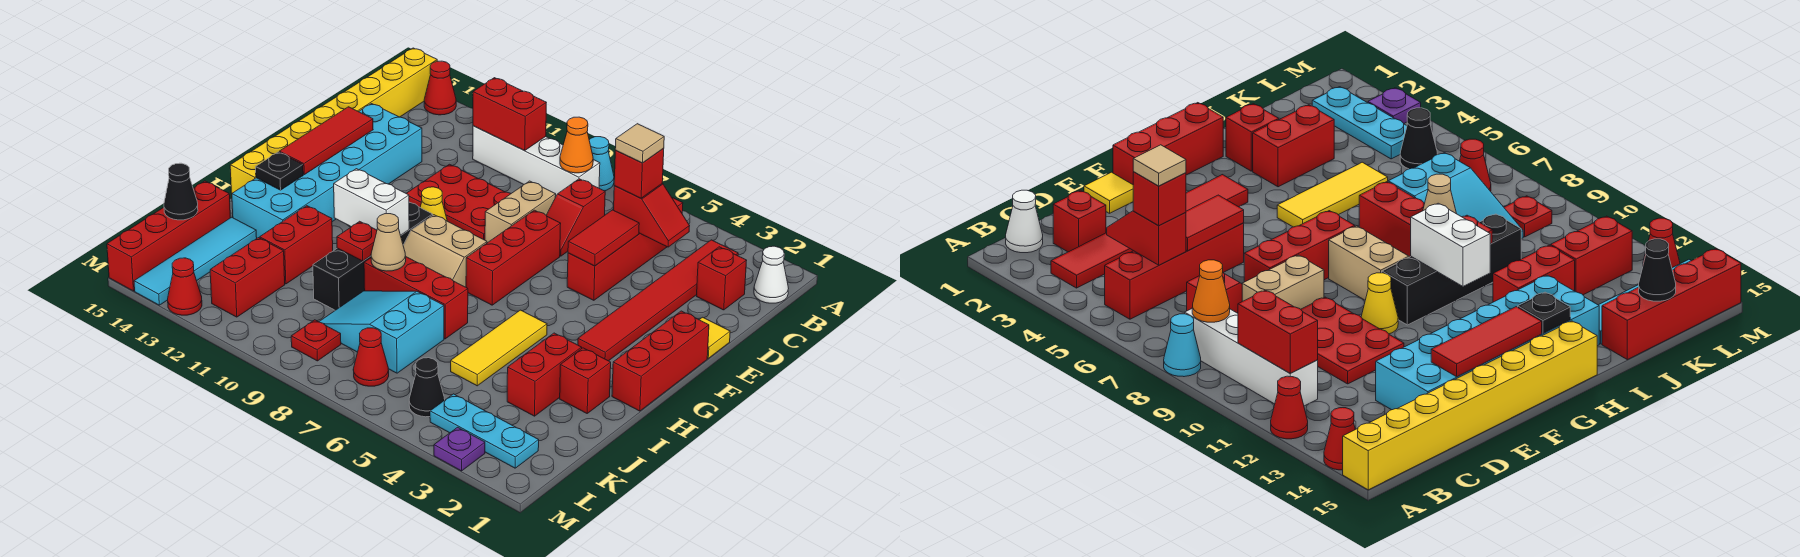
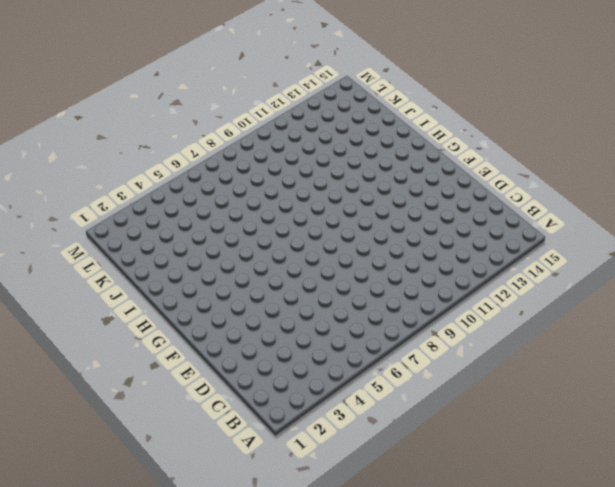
none -> cyan cone A8 level 1
none -> red cone A12 level 1
none -> red cone A14 level 1
none -> yellow brick A15:H15 level 1

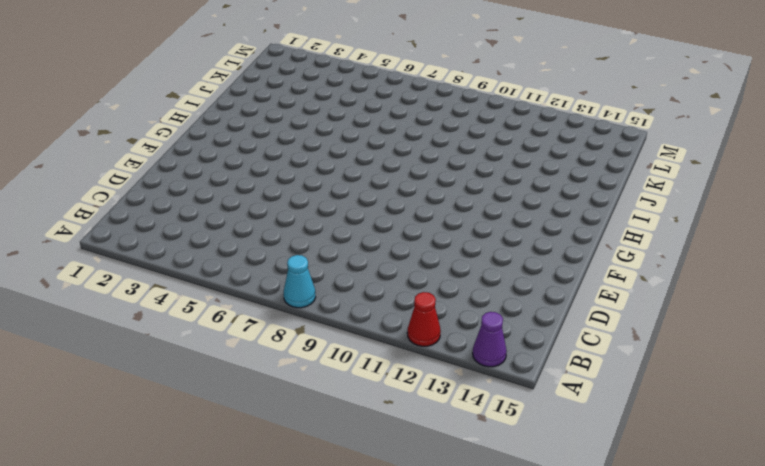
purple cone A14 level 1 -> red cone A14 level 1
none -> yellow brick A15:H15 level 1
none -> white cone B1 level 1
none -> red tile B3:G3 level 1
none -> red brick B5:E5 level 1

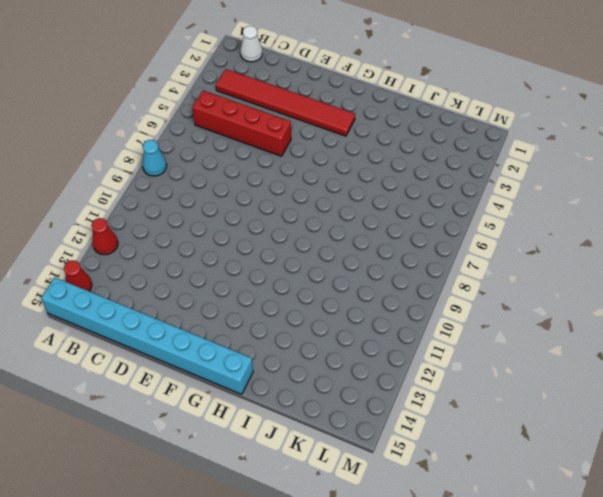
cyan brick A15:H15 level 1 -> yellow brick A15:H15 level 1
none -> white brick B8:B11 level 1
none -> red brick C2 level 1
none -> red slope C7:D7 level 1 top C
none -> tan brick D8:E8 level 1

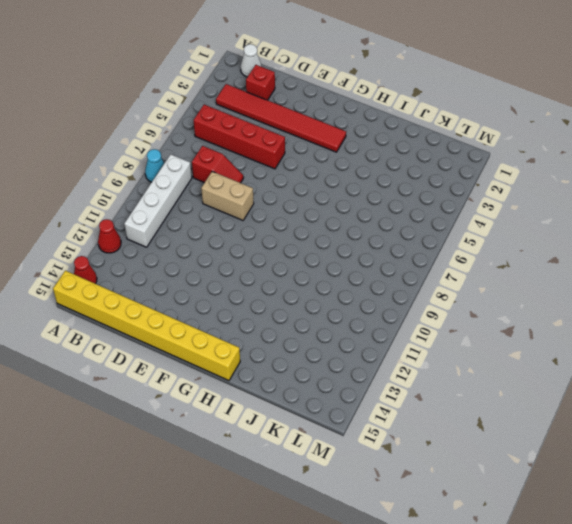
none -> red plate D9:E11 level 1
none -> cyan brick D13:I14 level 1
none -> yellow tile E1 level 1
none -> red brick E7:G7 level 1

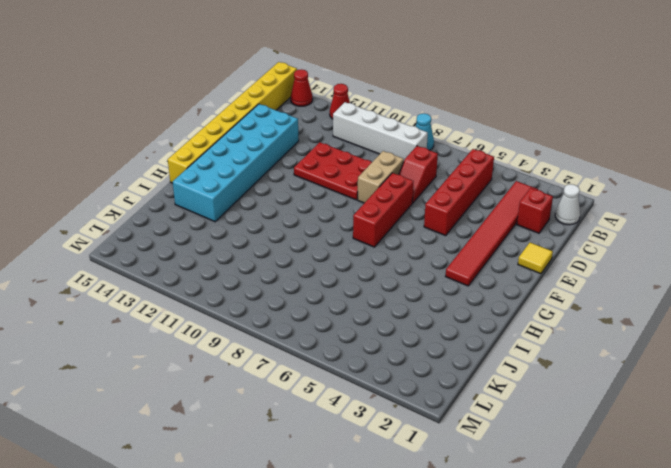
none -> red brick F1:H1 level 1
none -> yellow cone F10 level 1
none -> tan slope G8:H9 level 1 top G
none -> black brick G10:J10 level 1

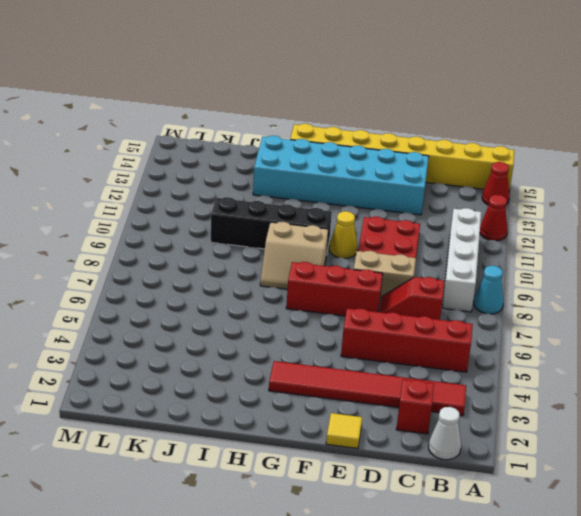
tan slope G8:H9 level 1 top 9 -> tan slope G8:H9 level 1 top G
none -> red brick F1:H1 level 1
none -> yellow tile H5:J5 level 1
none -> red brick I2 level 1
none -> red brick I3:J3 level 1

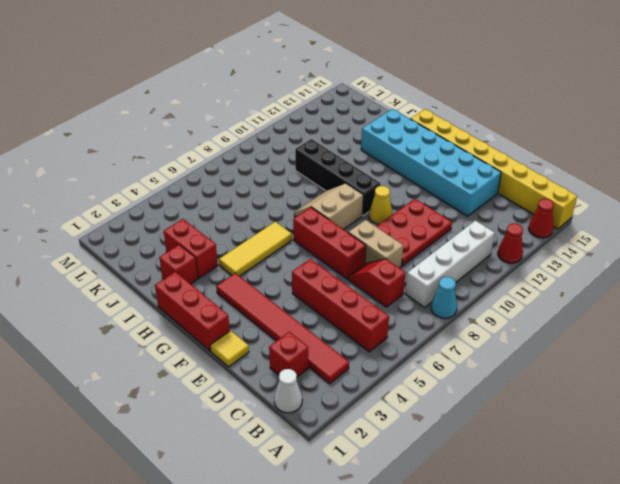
yellow tile H4:H6 level 1 -> yellow tile H5:J5 level 1
none -> red brick I7:I9 level 1
none -> red brick I12:J12 level 1
none -> cyan slope J7:K9 level 1 top 7
none -> cyan tile J14:M14 level 1

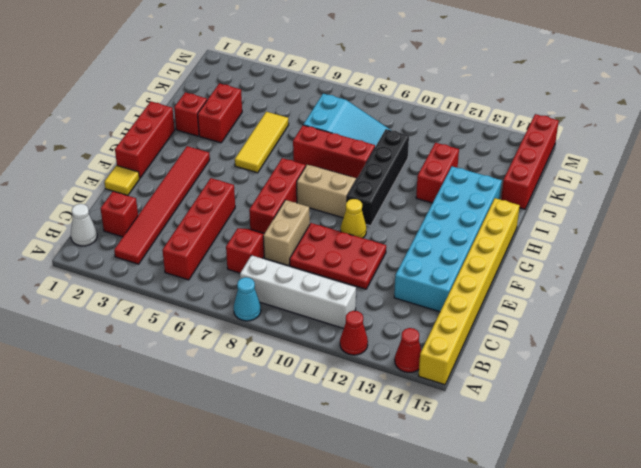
none -> cyan tile J14:M14 level 1
none -> red brick K12:L12 level 1
none -> cyan plate L2:L4 level 1
none -> black cone L5 level 1

